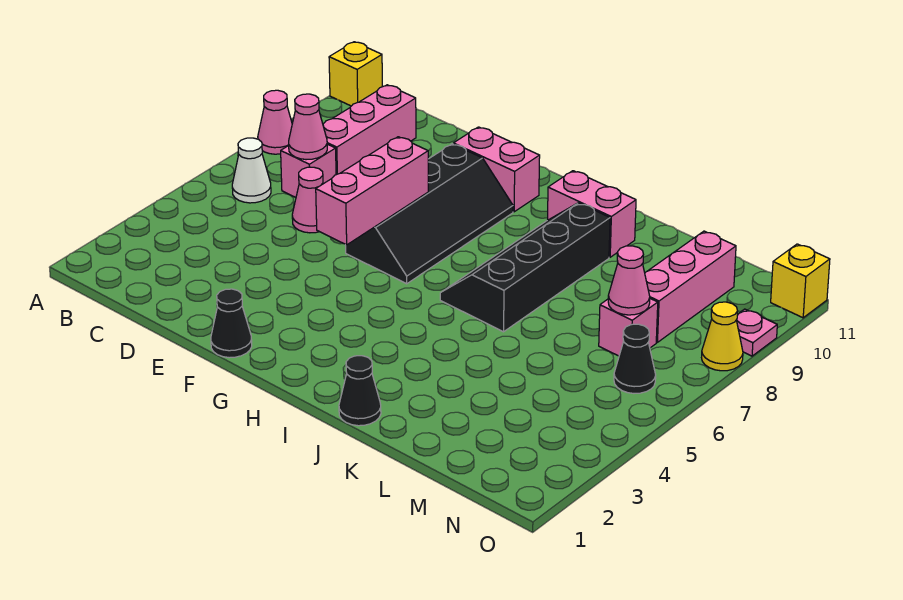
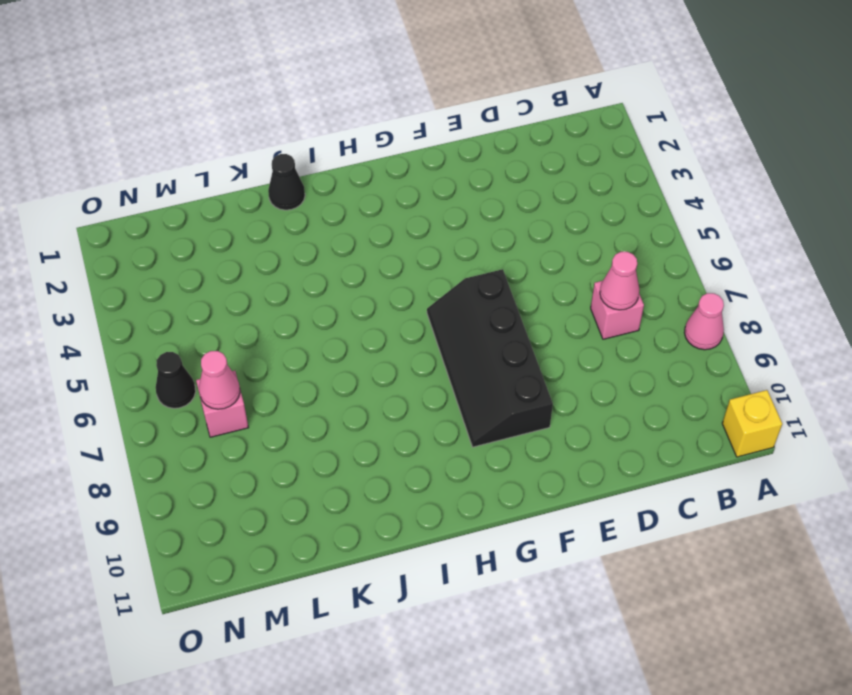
none -> white cone B6 level 1
none -> pink brick C8:C10 level 1
none -> pink cone D6 level 1

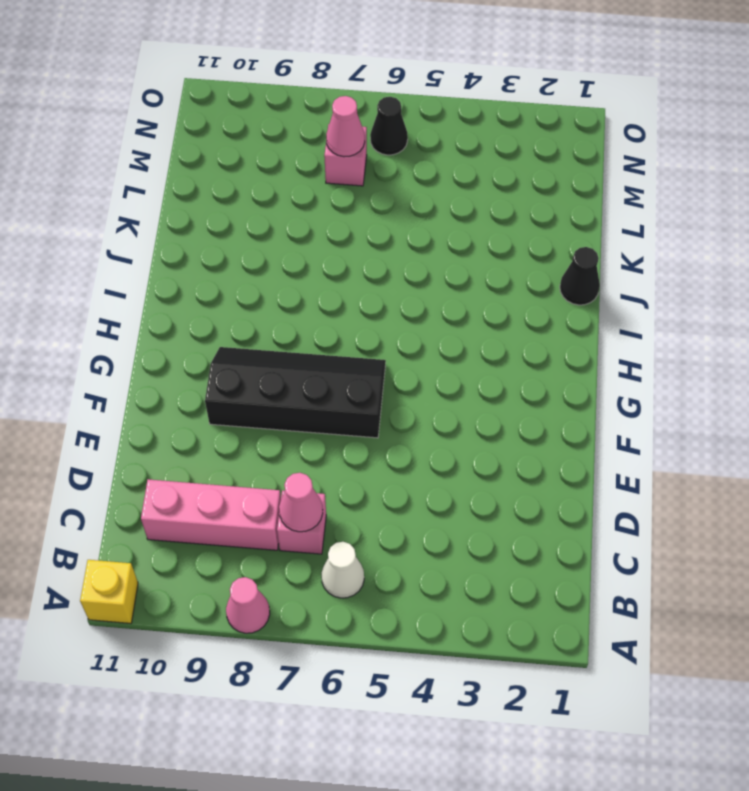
none -> pink cone D6 level 1
none -> black cone F1 level 1
none -> pink brick F10:G10 level 1

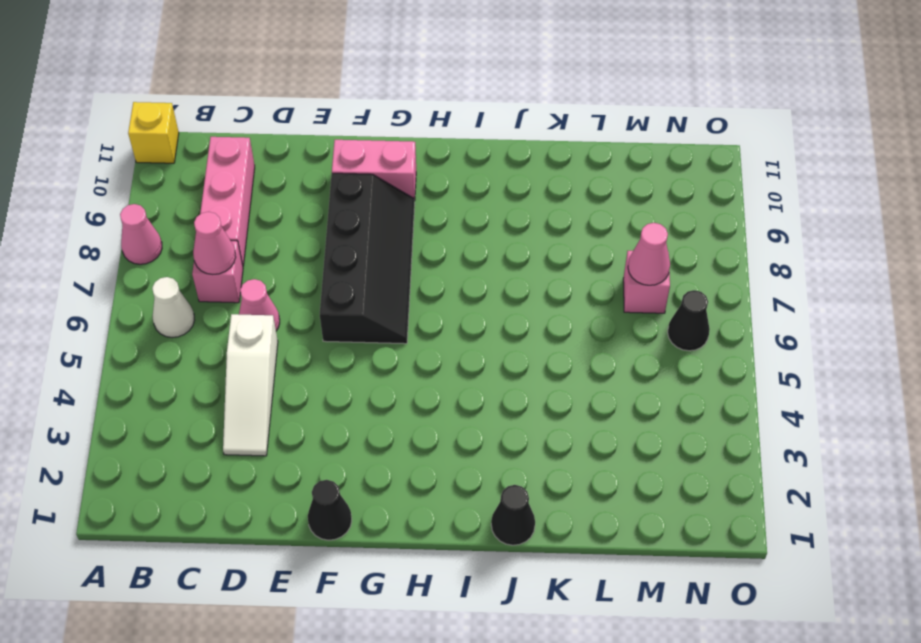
white slope D3:D5 level 1 top 5 -> none
none -> black slope I6:J9 level 1 top J
none -> pink brick I10:J10 level 1
none -> pink brick M8:M10 level 1

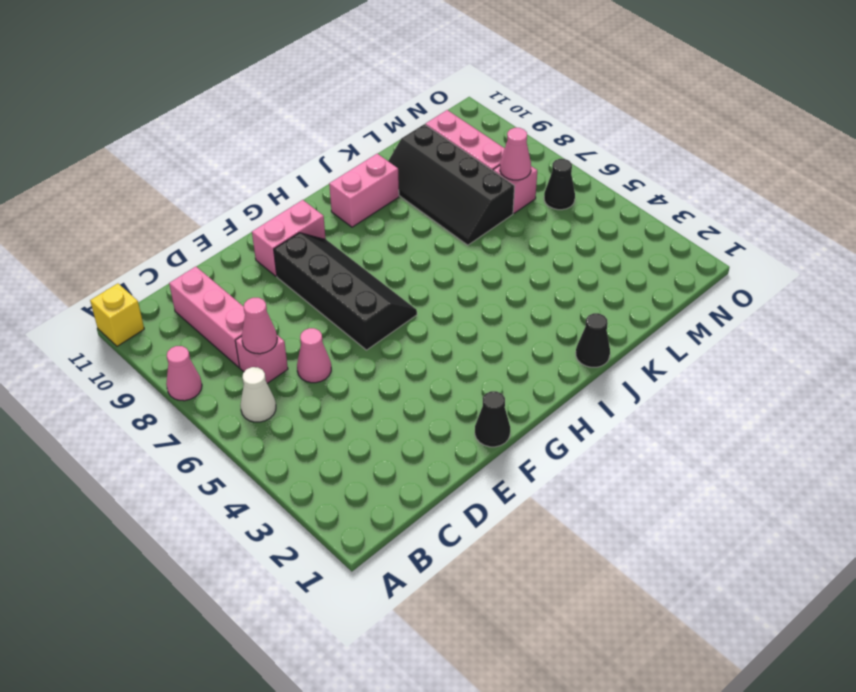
black slope K7:L10 level 1 top L -> black slope I6:J9 level 1 top J
none -> yellow cone O8 level 1
none -> pink plate O9 level 1
none -> yellow brick O11 level 1

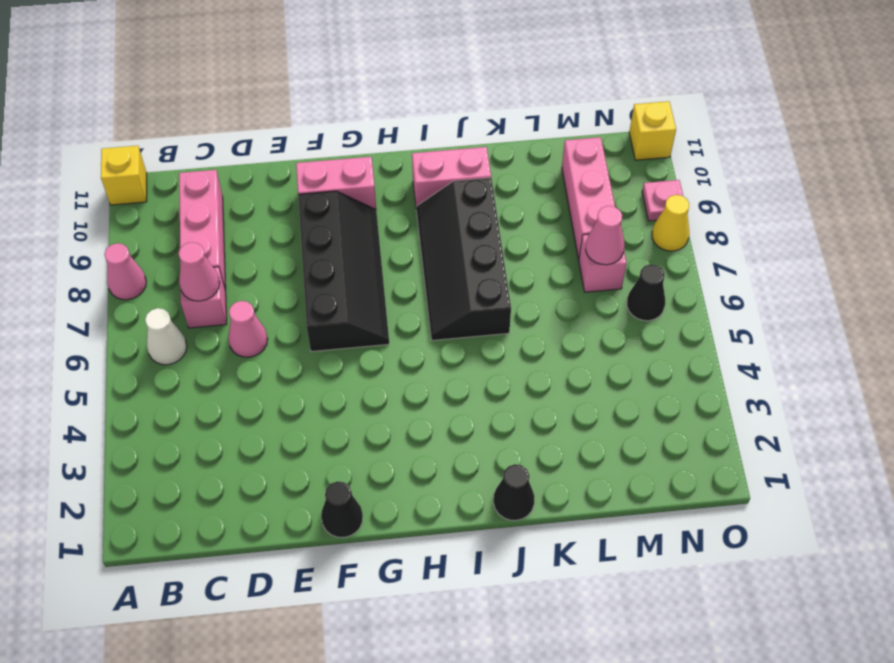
none -> pink brick F5:F7 level 2

